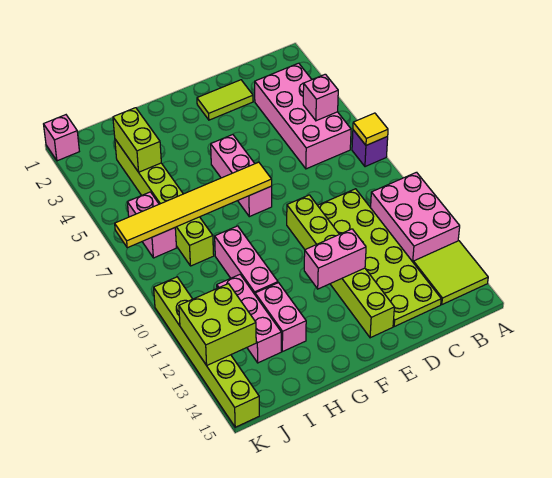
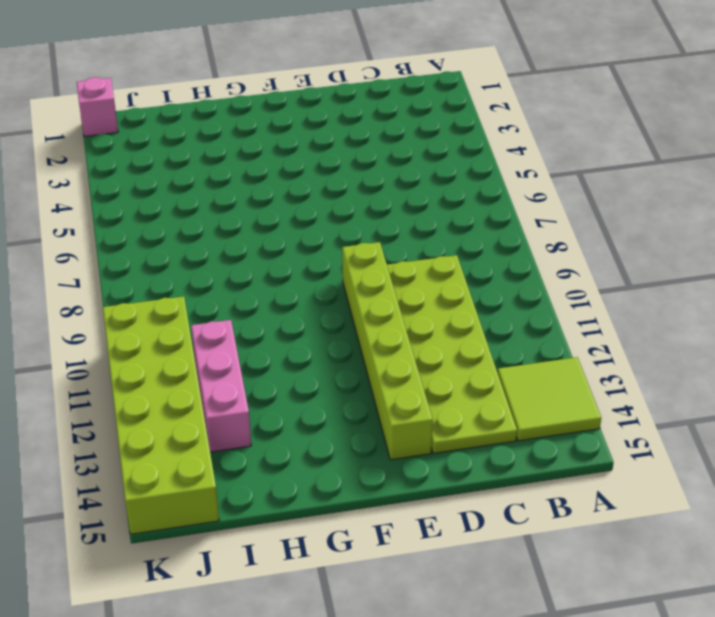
lime brick J10:K15 level 1 -> lime brick K10:K15 level 1
none -> purple brick A7 level 1
none -> pink brick A10:B12 level 1
none -> pink brick B3:C6 level 1

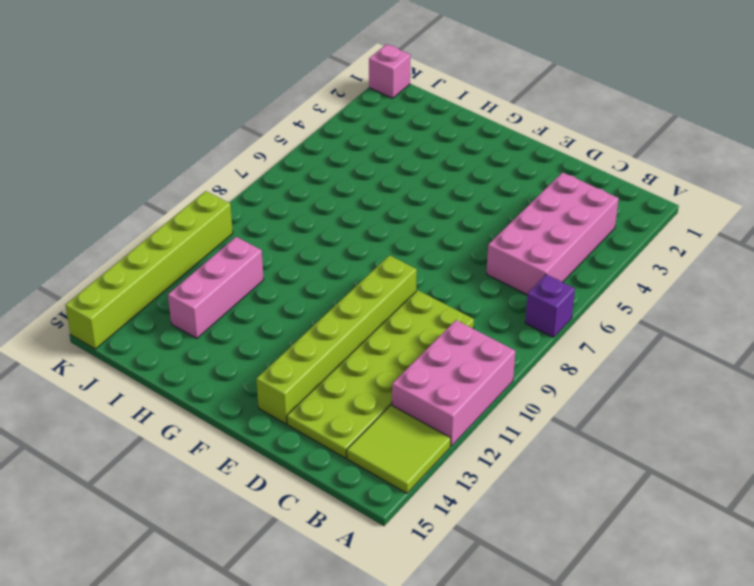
none -> lime tile D2:E2 level 1
none -> pink brick F5:F7 level 1
none -> pink brick H9:H11 level 1

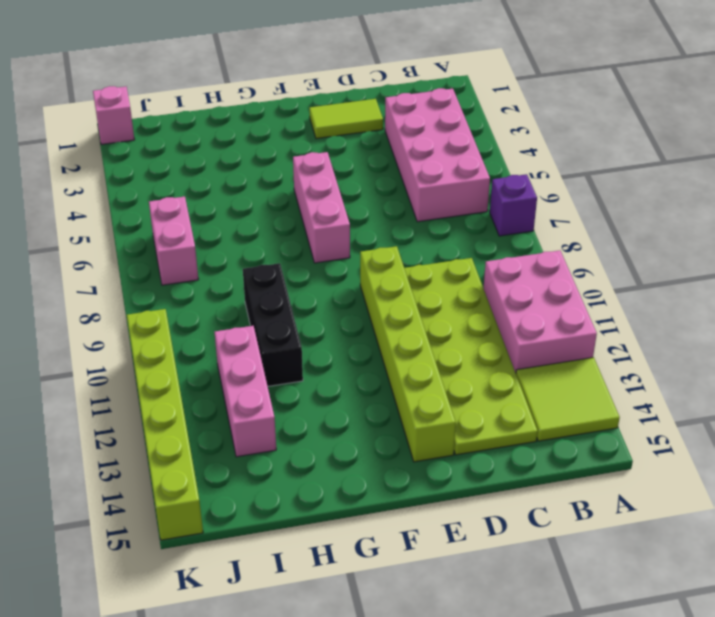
black brick H9:H11 level 1 -> pink brick H9:H11 level 1
none -> pink brick H12:H13 level 1
none -> lime brick I3:I8 level 1
none -> yellow tile A7 level 2

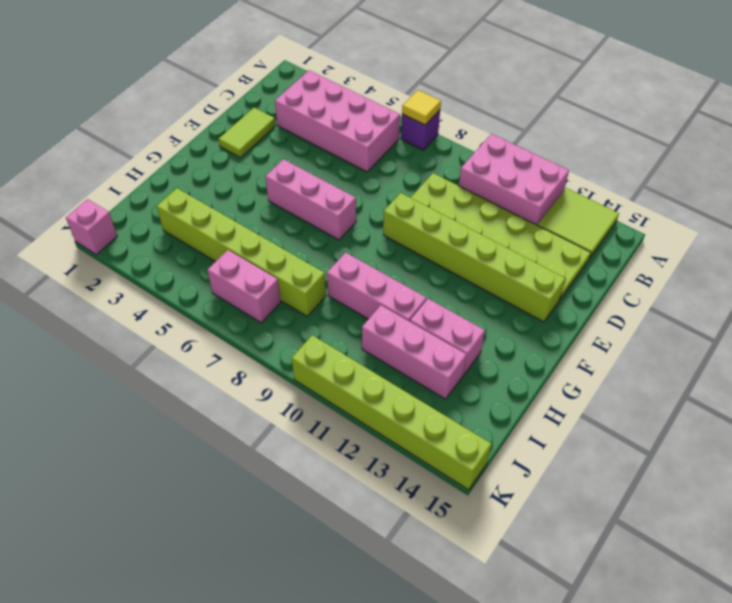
none -> pink brick B5 level 2
none -> pink brick E12:F12 level 2
none -> yellow tile F7:K7 level 2

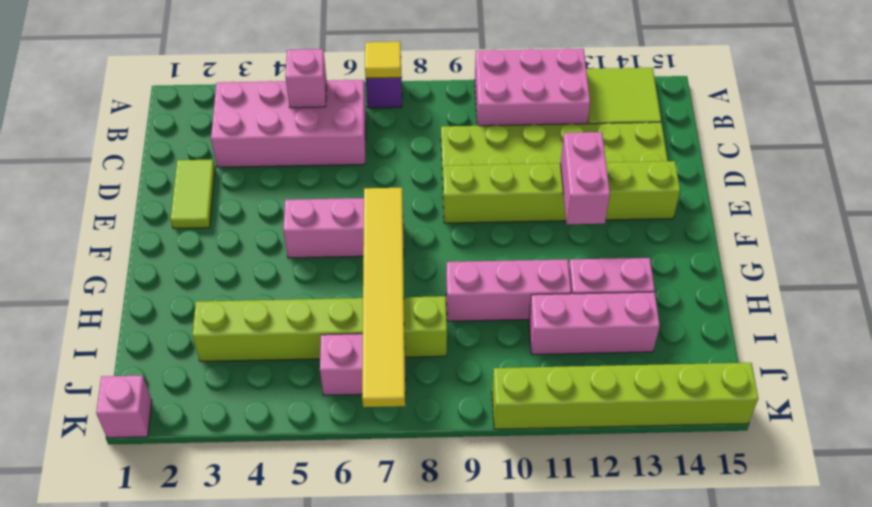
none -> lime brick I3:I4 level 2
none -> lime brick J12:K13 level 2

